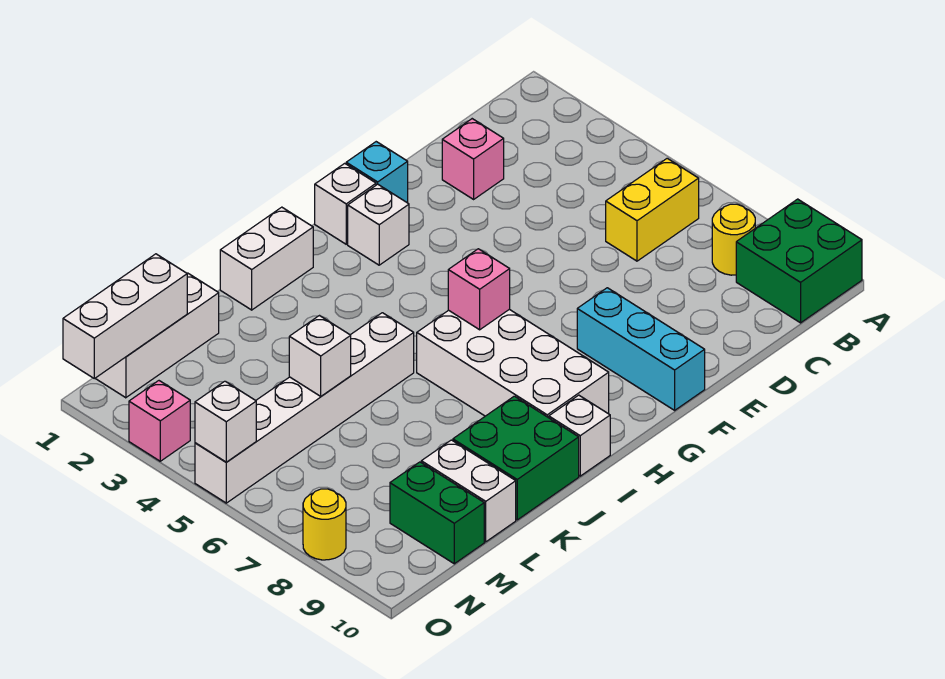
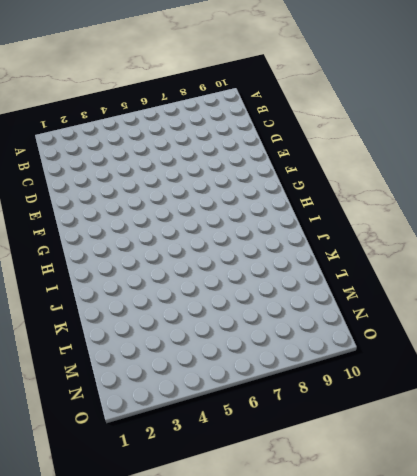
none -> green brick A9:B10 level 1
none -> yellow brick B6:C6 level 1
none -> yellow round brick B8 level 1

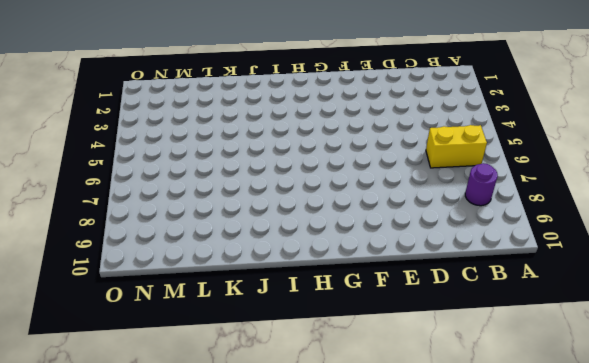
purple round brick B8 level 1 -> yellow round brick B8 level 1
none -> green brick A9:B10 level 1
none -> pink brick D2 level 1
none -> cyan brick F1 level 1

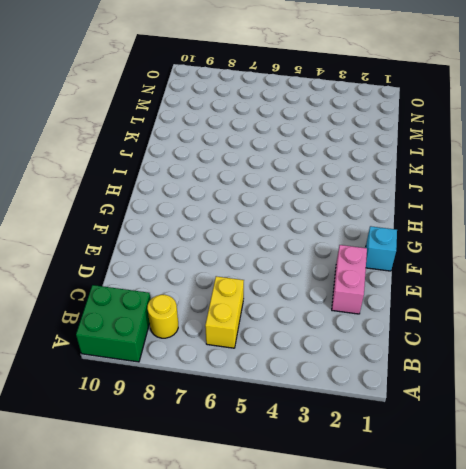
pink brick D2:E2 level 1 -> pink brick D2 level 1
none -> cyan brick F8:F10 level 1
none -> white brick G1 level 1
none -> white brick G2 level 1

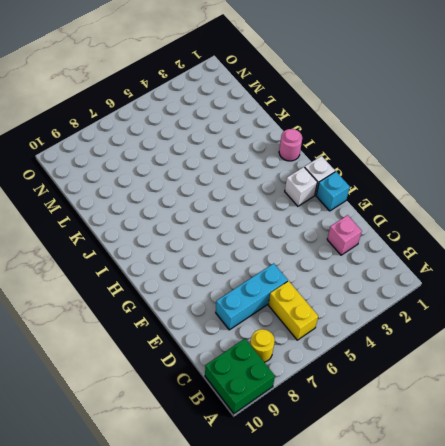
cyan brick D6:D8 level 1 -> cyan brick F8:F10 level 1
pink round brick I1 level 1 -> white brick I1:J1 level 1
none -> white brick H6:I9 level 1
none -> white brick I10 level 1
none -> white brick J5:O5 level 1

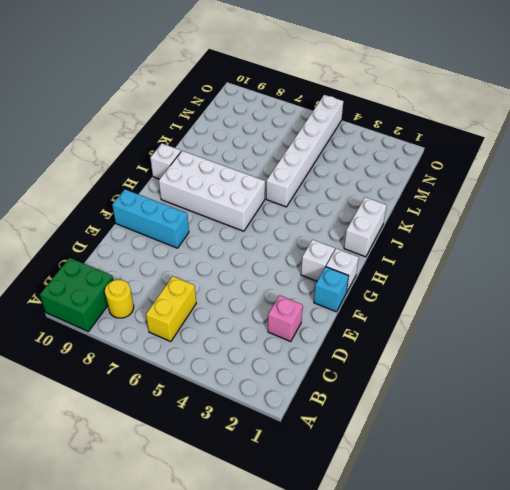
none -> green brick J9:K10 level 1
none -> white brick L1:N1 level 1
none -> white brick L9:L10 level 1

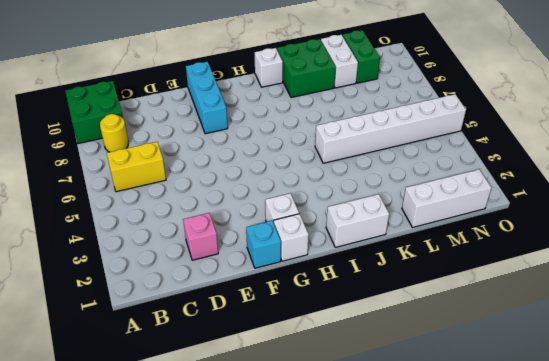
none -> white brick H6:I9 level 1
none -> pink brick O3 level 1
none -> yellow round brick O8 level 1

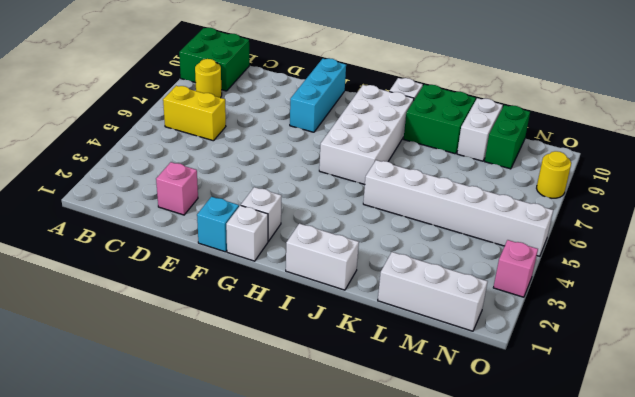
none -> pink brick H6 level 2
none -> white brick L5 level 2
none -> white brick M1:O1 level 2

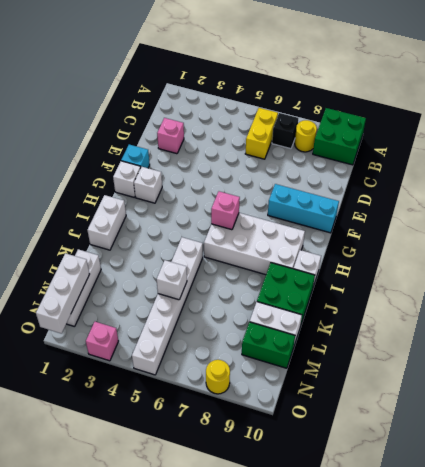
black brick B7 level 1 -> none
none -> white brick O5 level 2

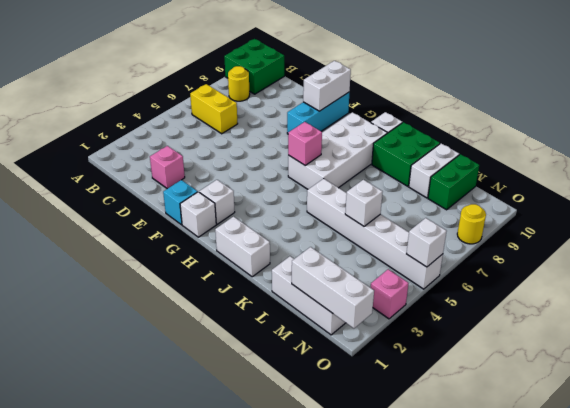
white brick F9:F10 level 2 -> none

